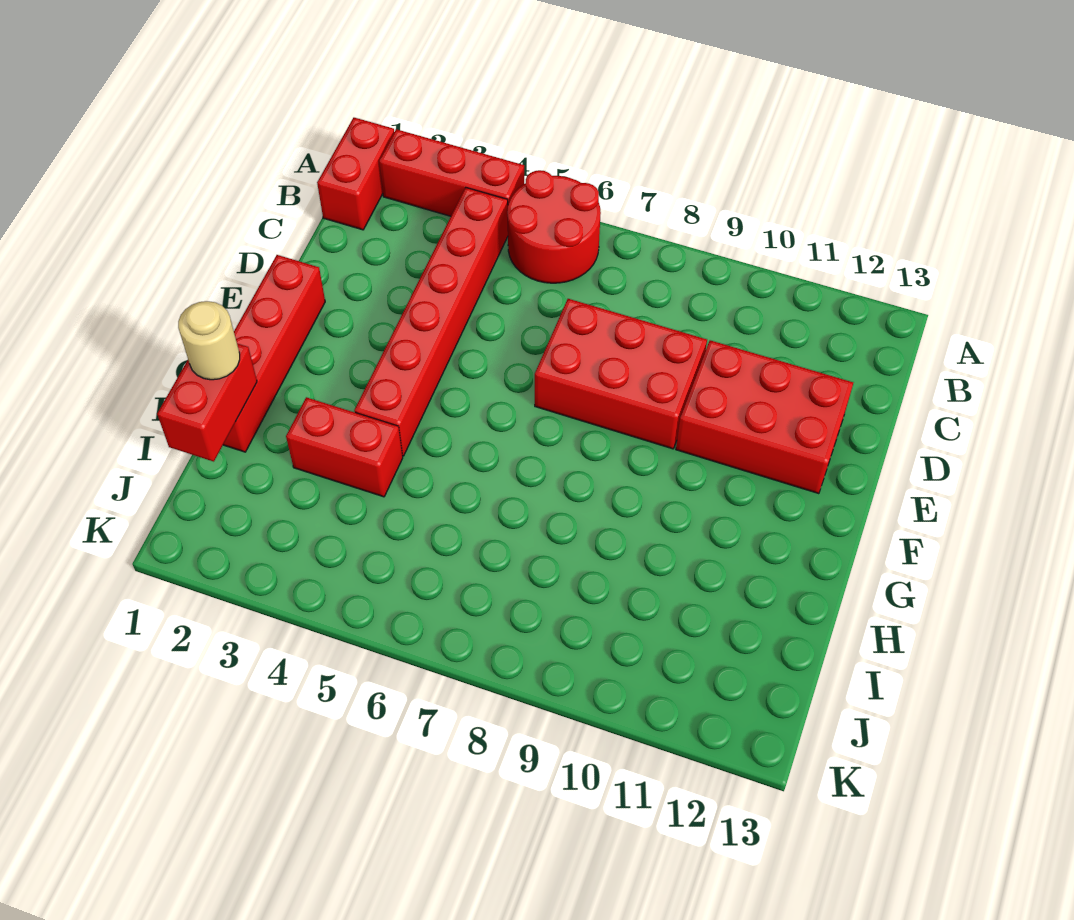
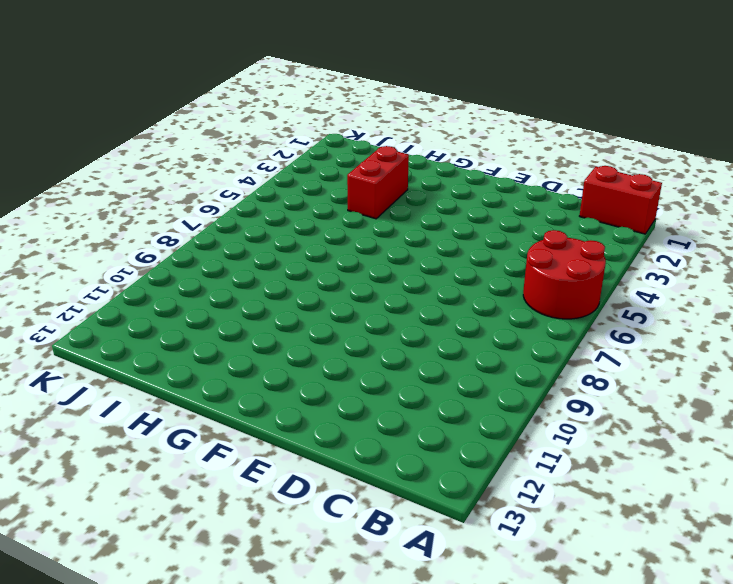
none -> red brick A2:A4 level 1
none -> red brick B4:G4 level 1

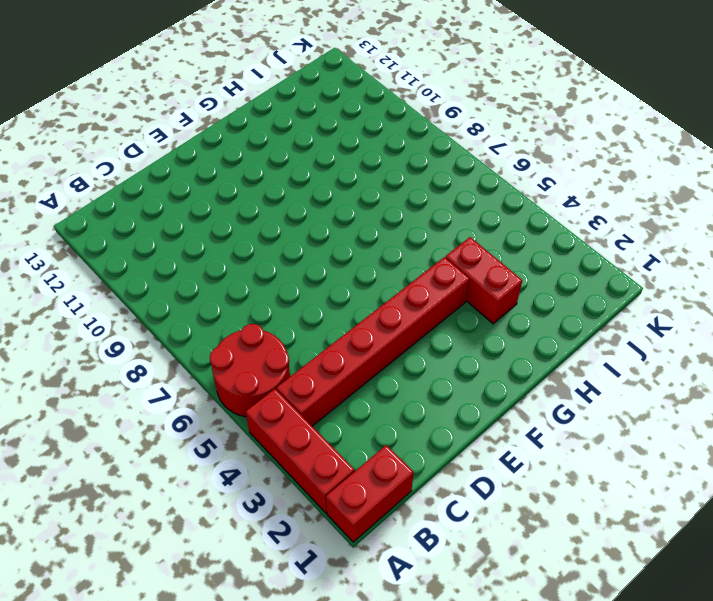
none -> red brick D7:E9 level 1
none -> red brick D10:E12 level 1

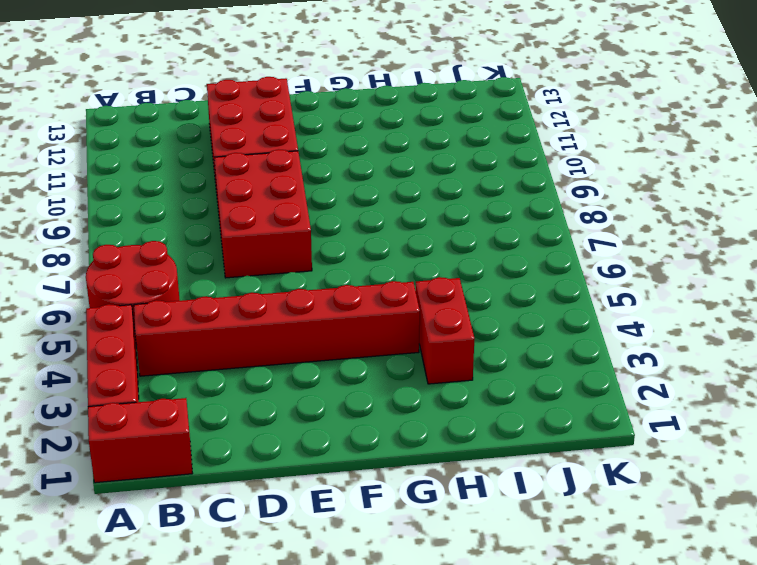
none -> red brick E1:H1 level 1
none -> red brick H1:I1 level 2

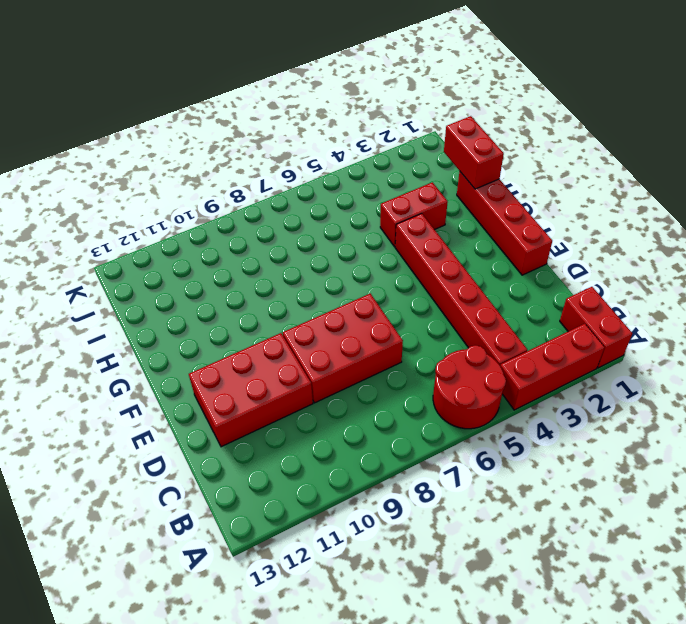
none -> tan round brick H1 level 3

